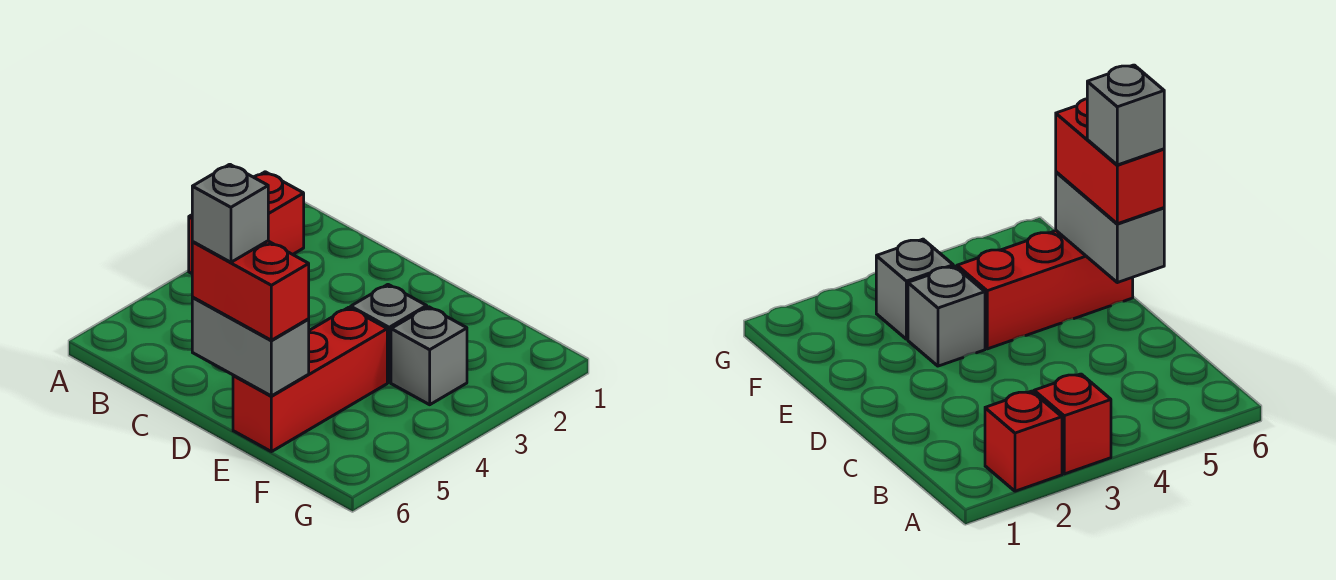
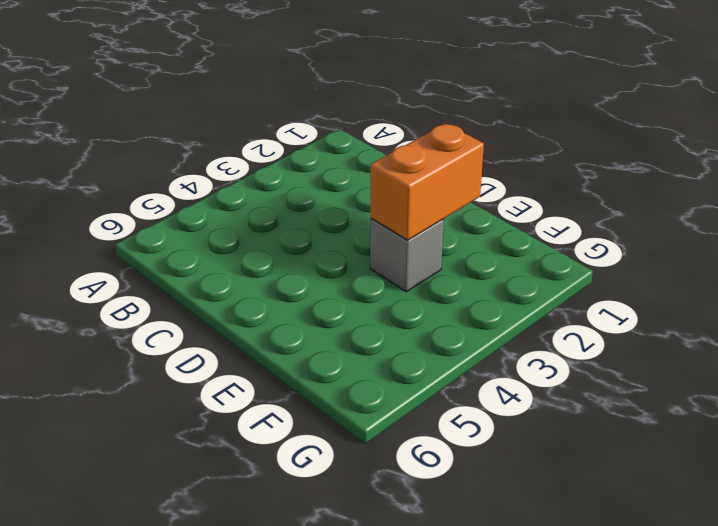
orange brick E2:E3 level 2 -> none
none -> red brick A2 level 1
none -> red brick A3 level 1

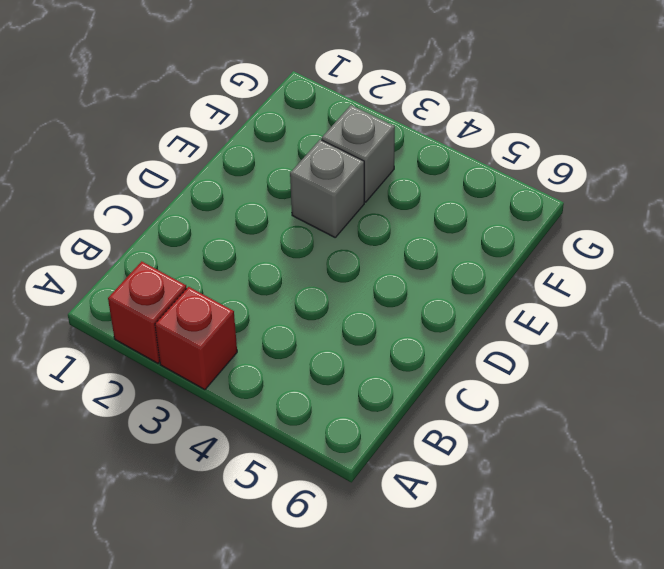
none -> red brick E4:E6 level 1
none -> grey brick D6:E6 level 2

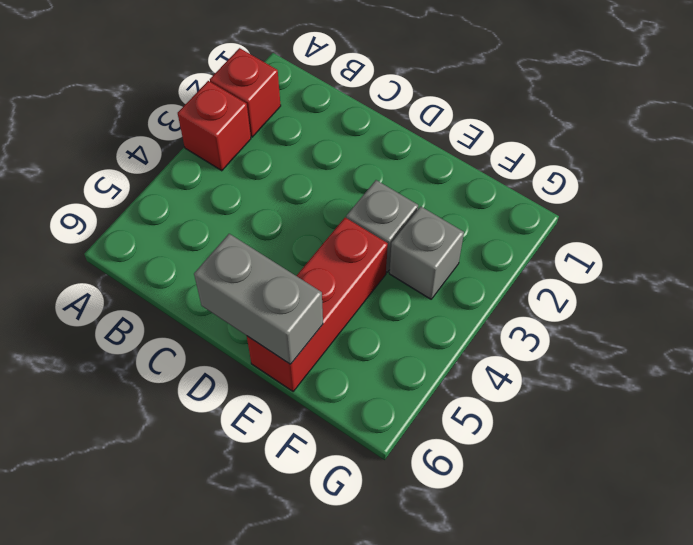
none -> red brick D6:E6 level 3
none -> grey brick D6 level 4

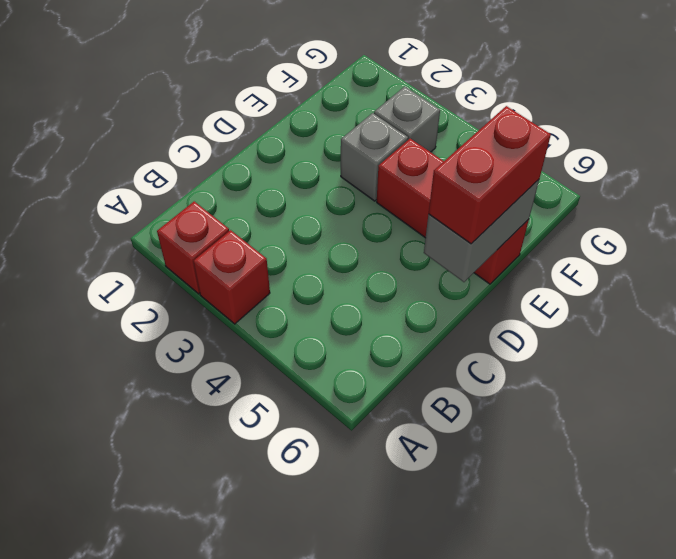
none -> grey brick D6 level 4

